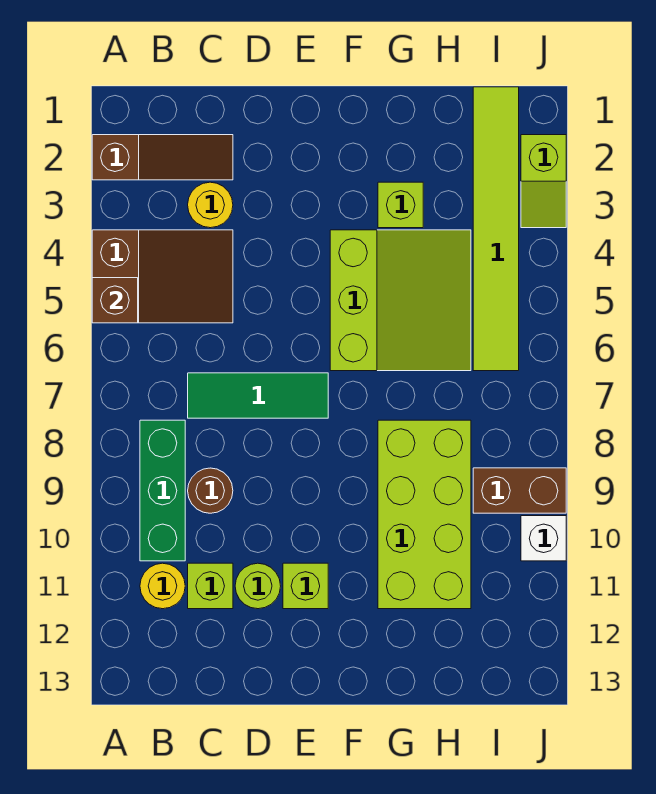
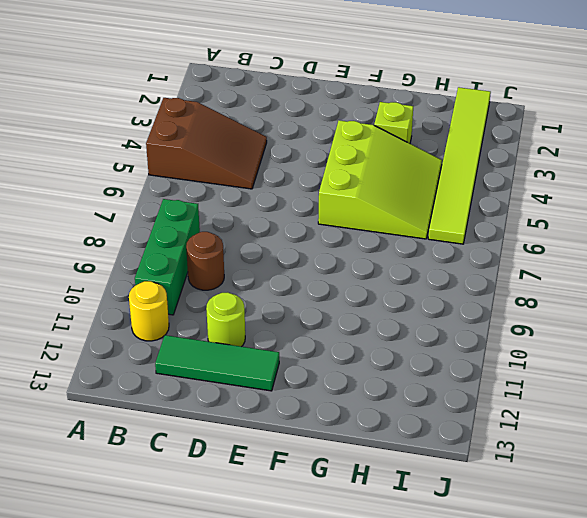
green tile C12:E12 level 1 -> green tile C7:E7 level 1
none -> brown slope A2:C2 level 1 top A
none -> yellow round brick C3 level 1
none -> lime brick C11 level 1

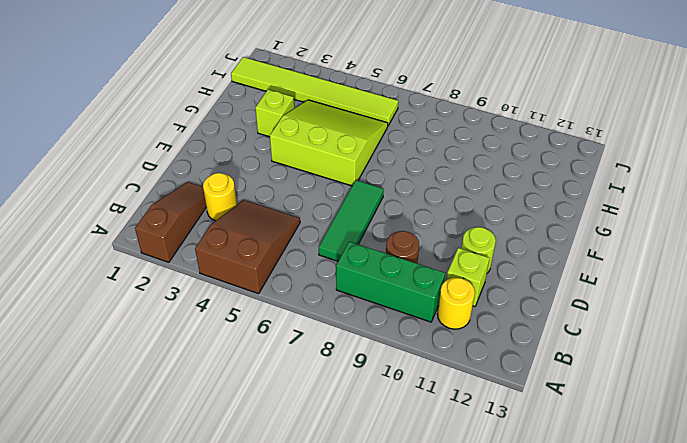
none -> lime brick E11 level 1
none -> lime brick G8:H11 level 1
none -> brown brick I9:J9 level 1

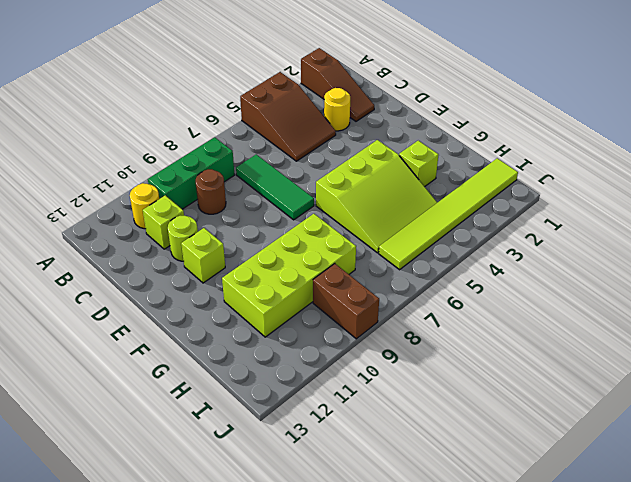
none -> lime slope J2:J3 level 1 top 2
none -> white brick J10 level 1
none -> brown brick A5 level 2

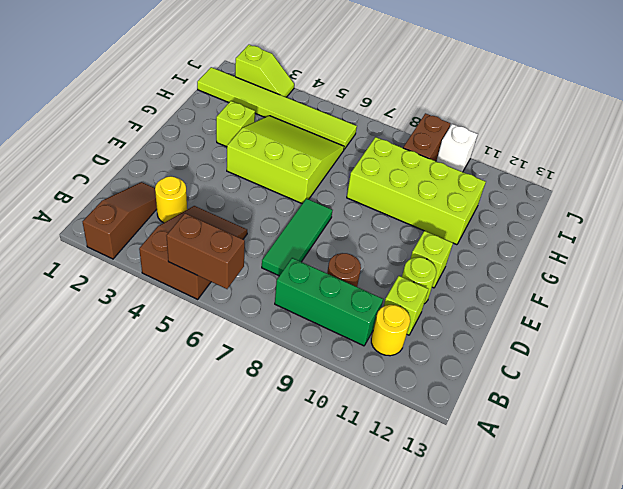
brown brick A5:A6 level 2 -> brown brick A5 level 2

